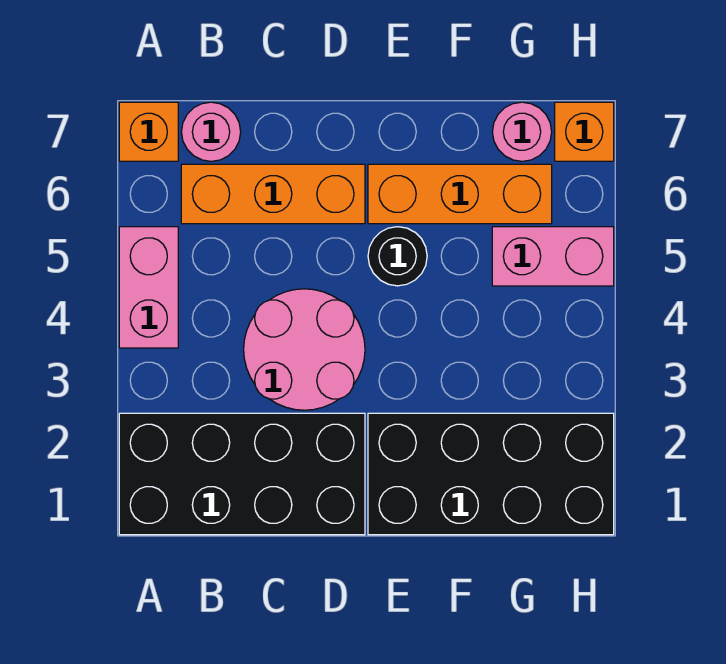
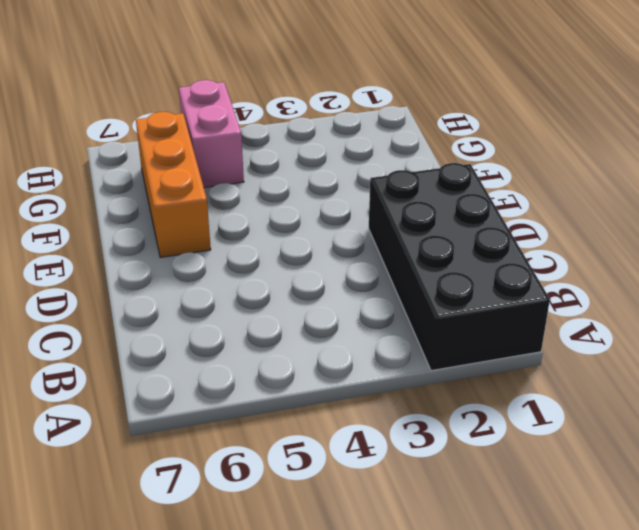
none -> pink brick A4:A5 level 1
none -> orange brick A7 level 1
none -> orange brick B6:D6 level 1

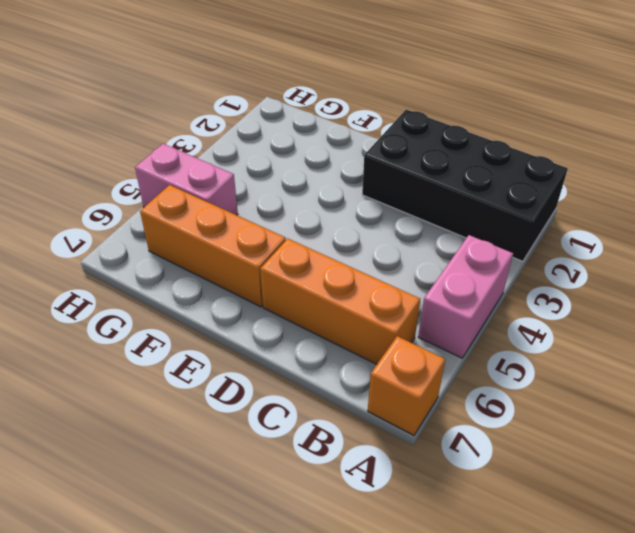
none -> pink round brick B7 level 1
none -> pink round brick C3:D4 level 1
none -> black brick E1:H2 level 1

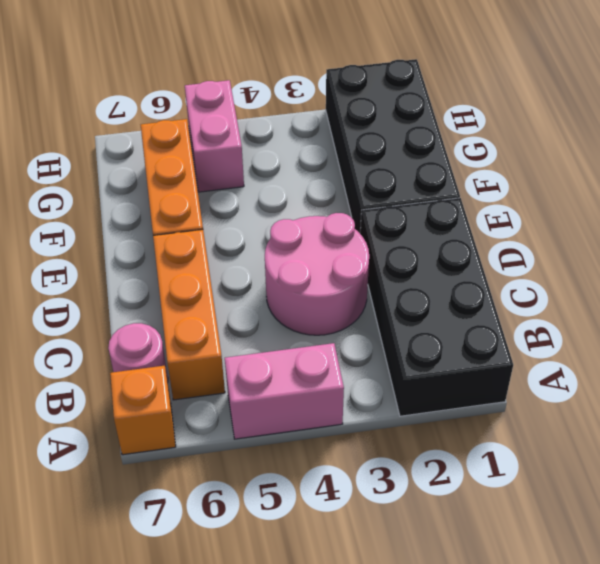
none -> black round brick E5 level 1
none -> pink round brick G7 level 1
none -> orange brick H7 level 1

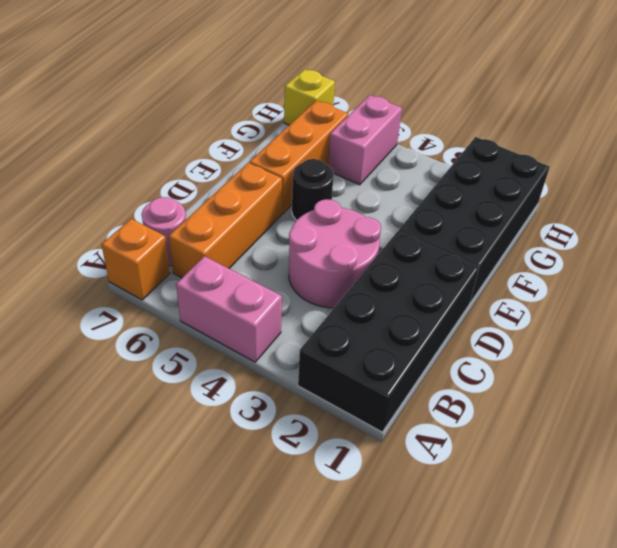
yellow brick H7 level 1 -> orange brick H7 level 1
none -> pink round brick G7 level 1

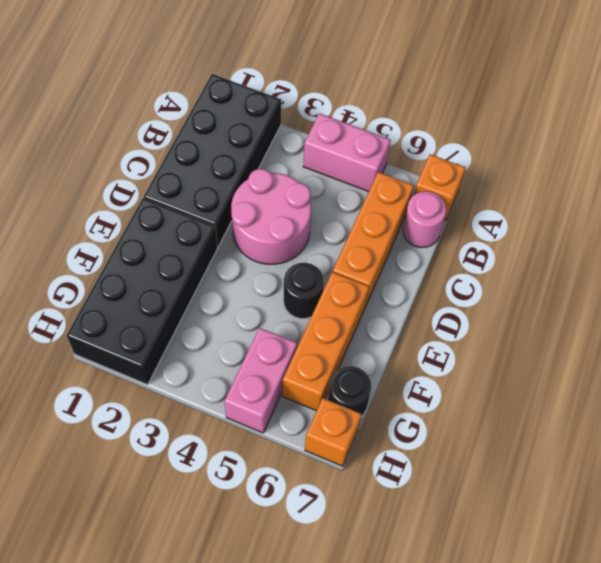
black round brick G7 level 1 -> pink round brick G7 level 1

